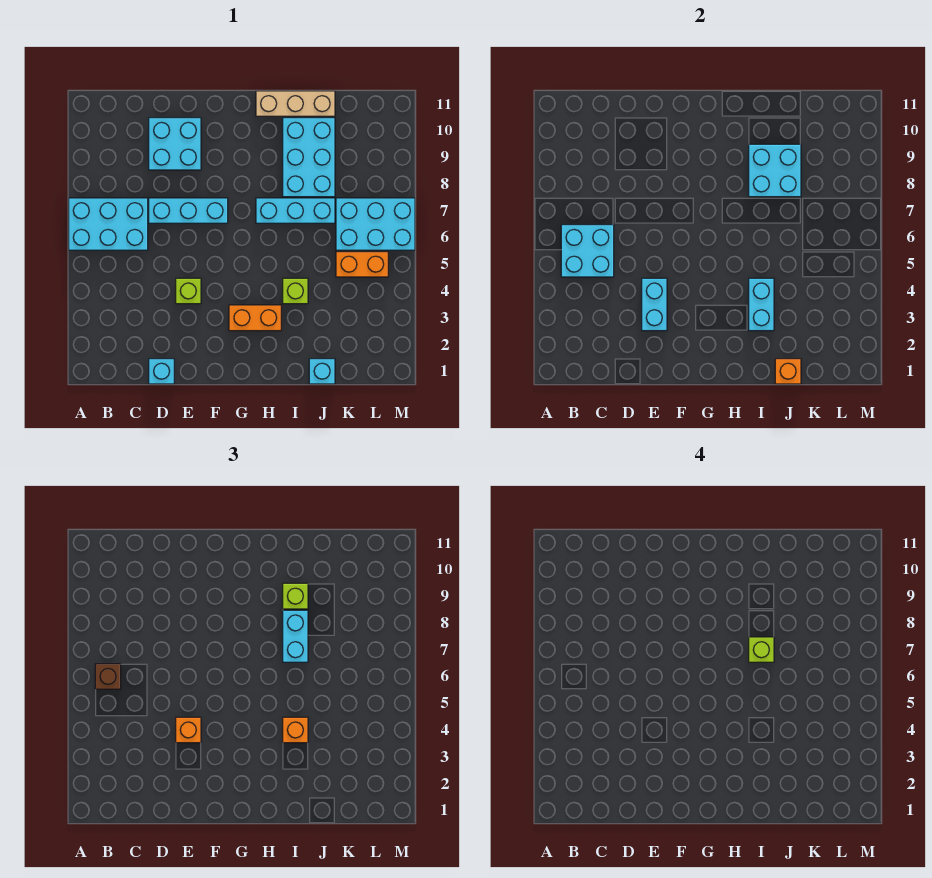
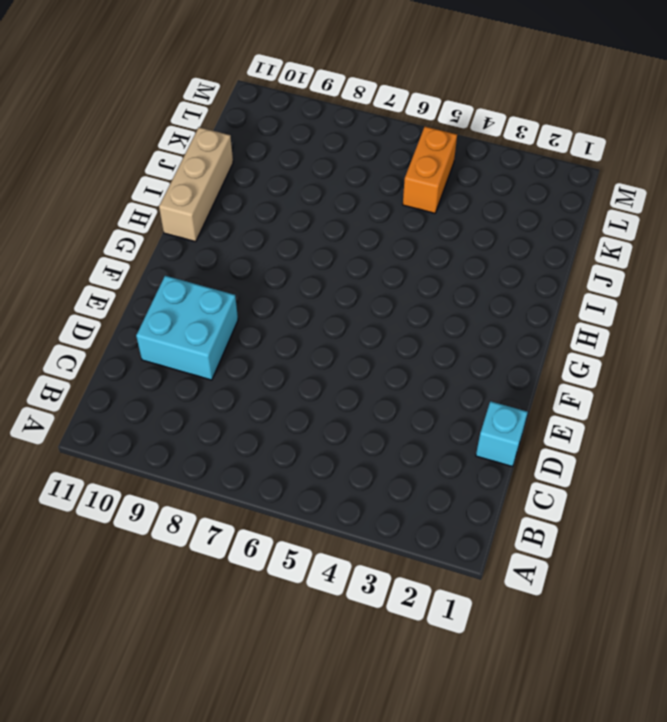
none -> cyan brick A6:C7 level 1
none -> cyan brick D7:F7 level 1
none -> lime brick E4 level 1

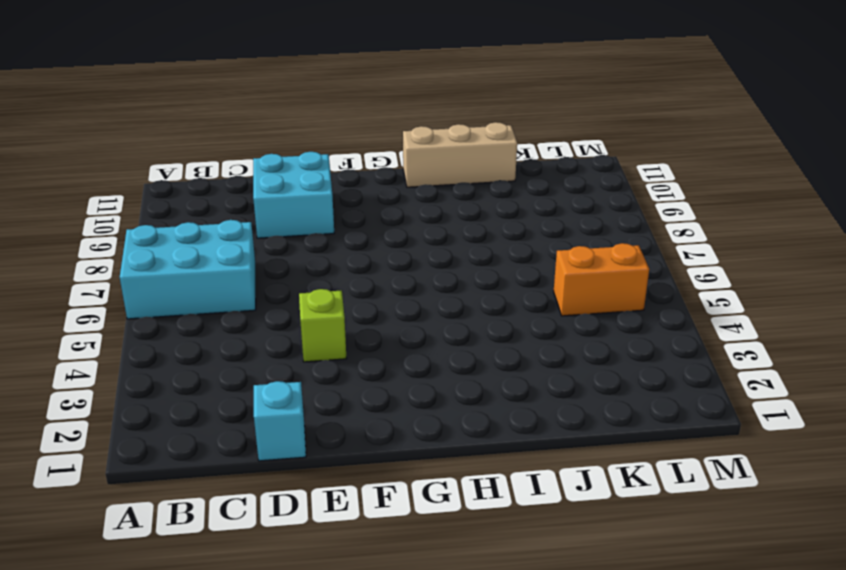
none -> cyan brick D7:F7 level 1
none -> orange brick G3:H3 level 1
none -> cyan brick H7:J7 level 1

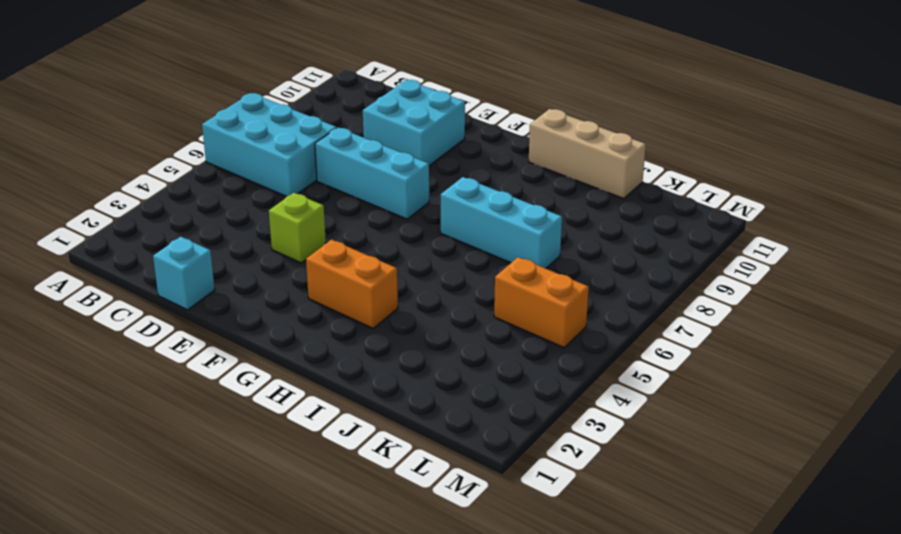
none -> lime brick I4 level 1
none -> cyan brick I8:J10 level 1
none -> cyan brick J1 level 1

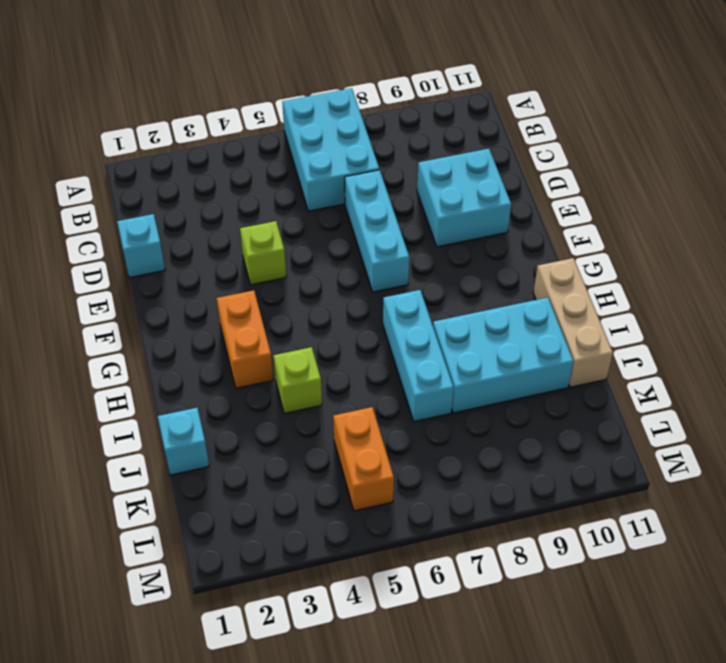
none -> cyan brick K6:M7 level 1
none -> cyan brick B5:C6 level 2
none -> cyan brick E3:E4 level 2

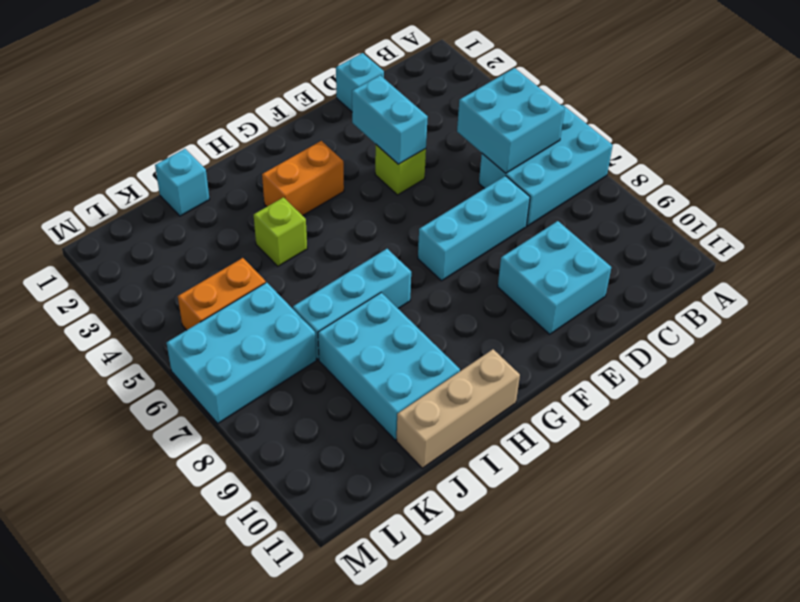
none -> cyan brick I3:I4 level 2
none -> cyan brick I8:J9 level 2
none -> orange brick J1 level 2

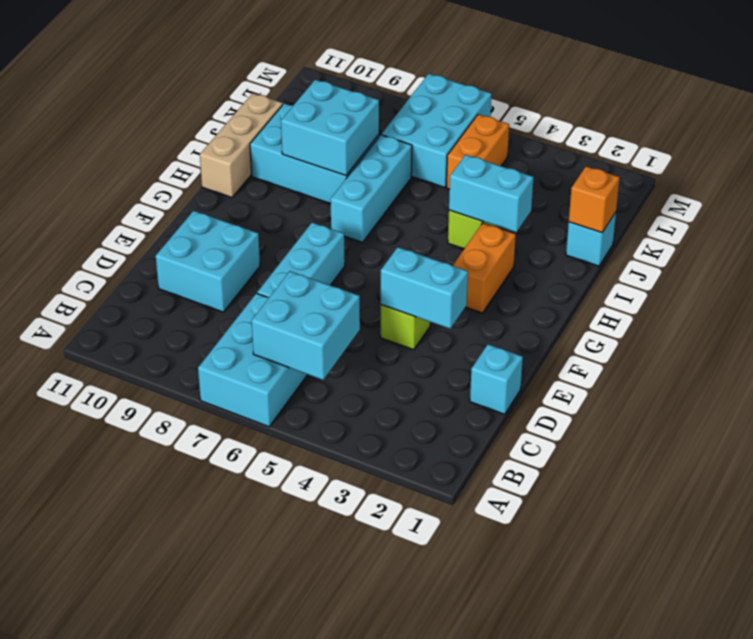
none -> brown brick B6 level 3
none -> orange brick E4 level 3
none -> orange brick I4 level 3

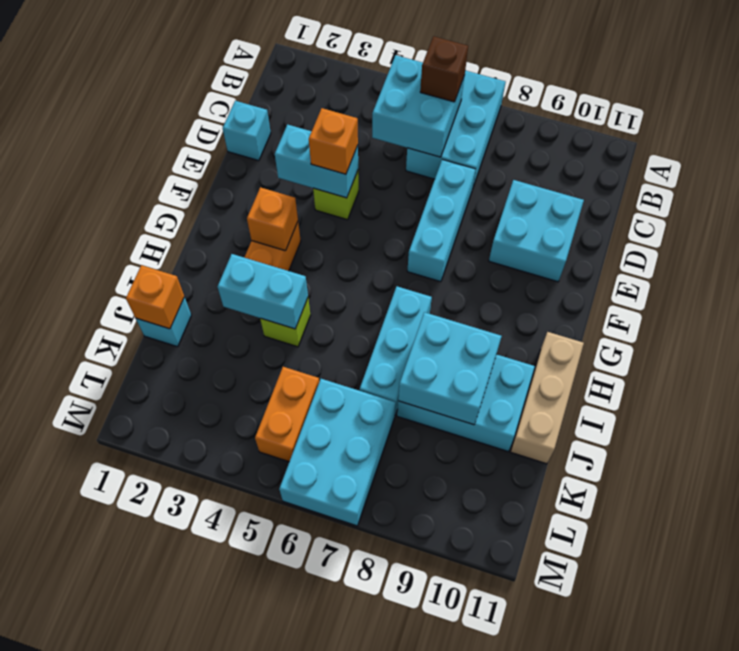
orange brick G3 level 2 -> orange brick I4 level 3
none -> cyan brick I7:I8 level 3
none -> lime brick I9 level 3
none -> lime brick I7 level 4

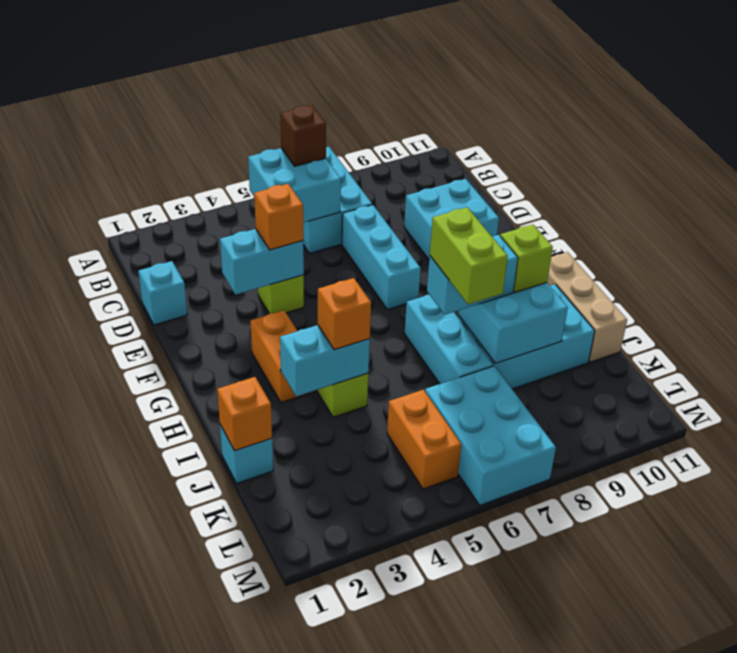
lime brick I7:J7 level 4 -> lime brick I7 level 4

